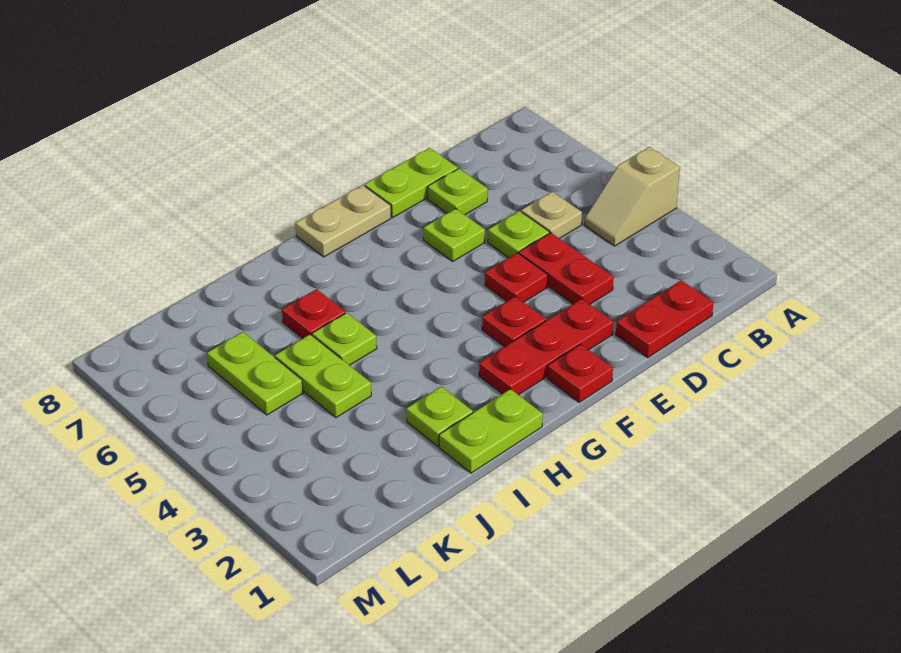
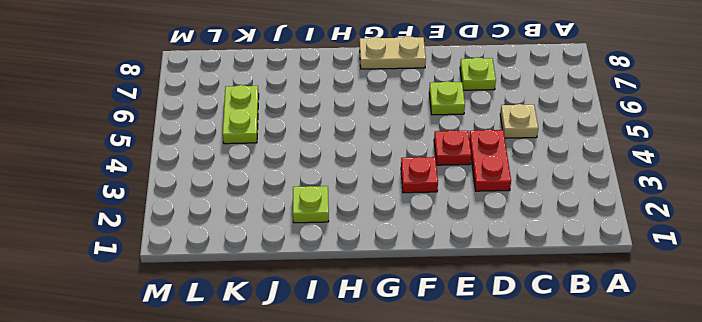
none -> tan slope A4:B4 level 1 top A
none -> red plate C1:D1 level 1
none -> lime plate D5 level 1

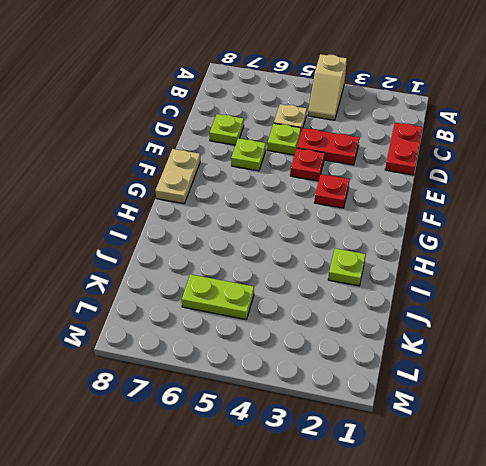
none -> lime plate D8:E8 level 1
none -> red plate E2:G2 level 1
none -> red plate F1 level 1

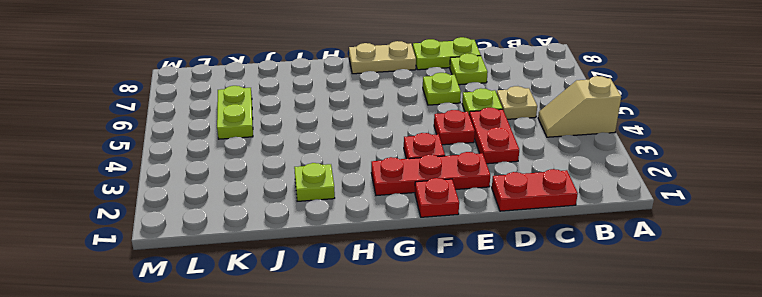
none -> lime plate H1:I1 level 1
none -> lime plate I5 level 1
none -> red plate I6 level 1

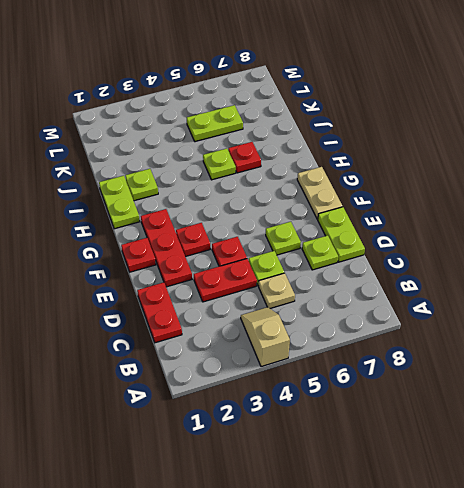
none -> lime plate J4:J5 level 1

